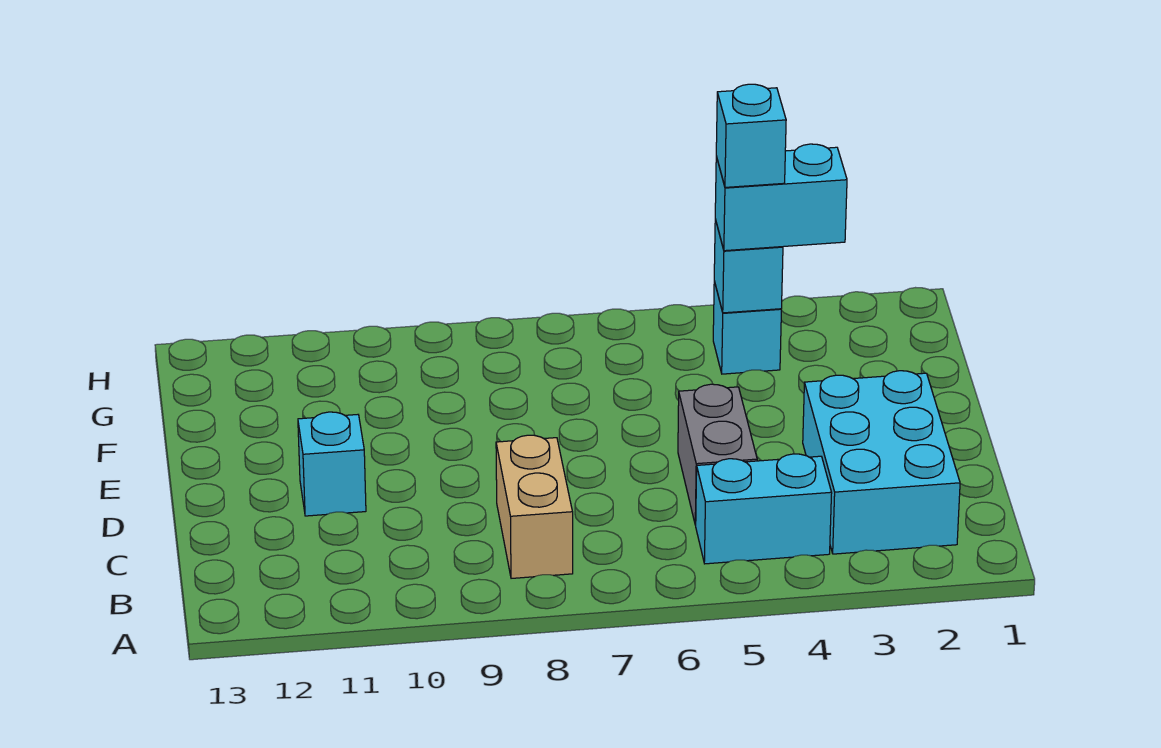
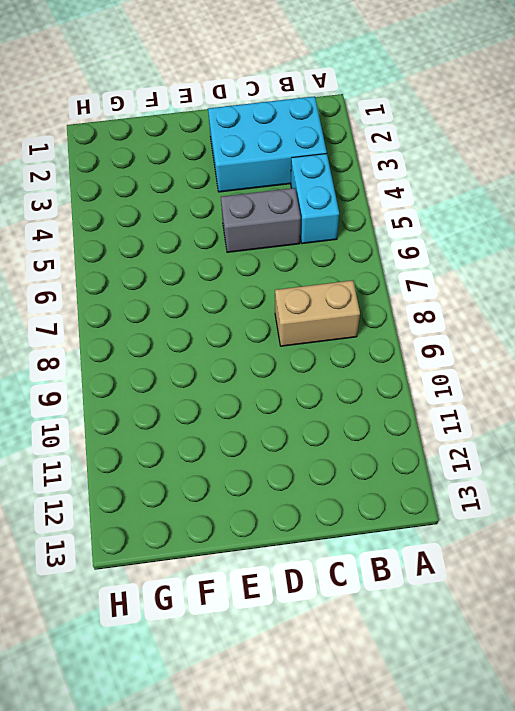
none -> cyan brick D11 level 1
none -> cyan brick G4 level 1

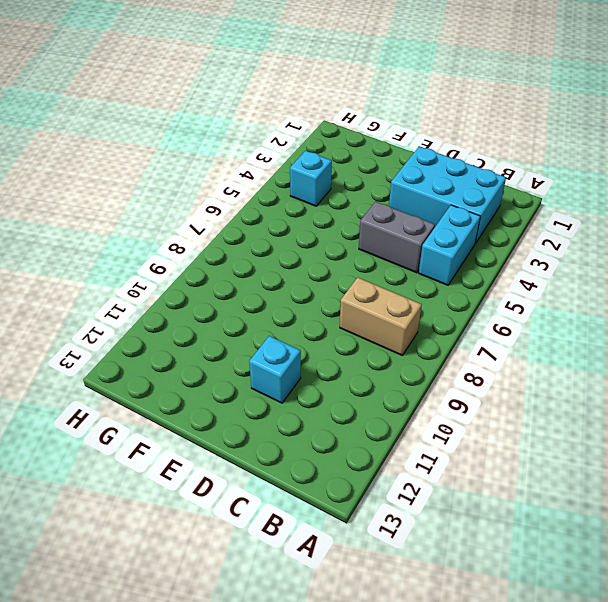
none -> cyan brick G4 level 2
none -> cyan brick G3:G4 level 3

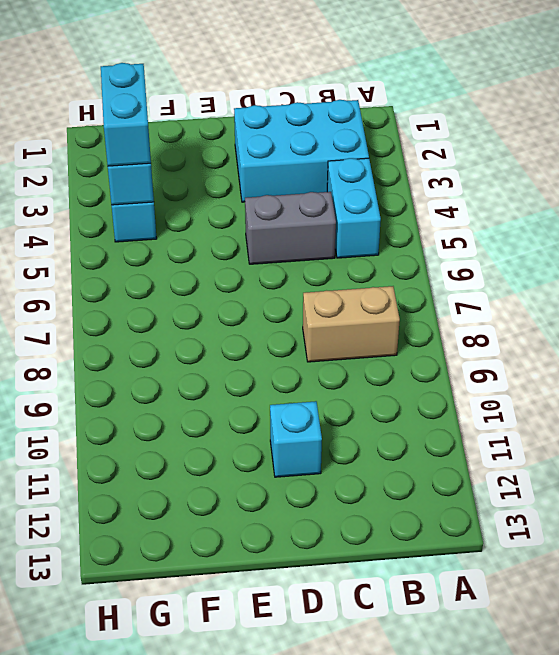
none -> cyan brick G4 level 4

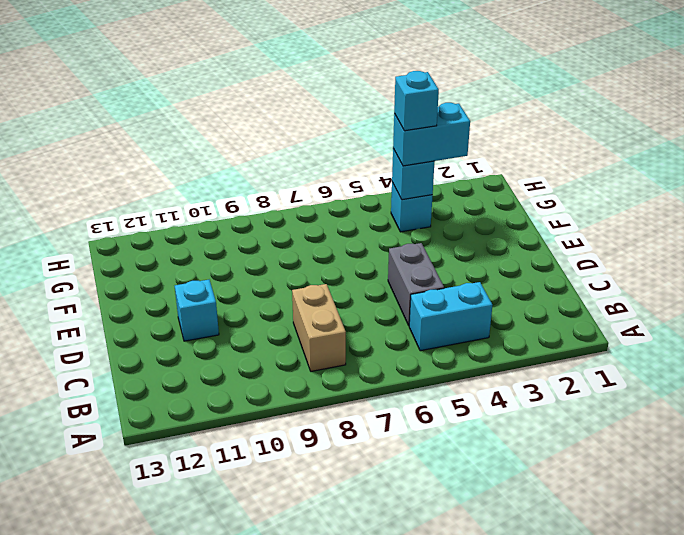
none -> cyan brick B2:D3 level 1

